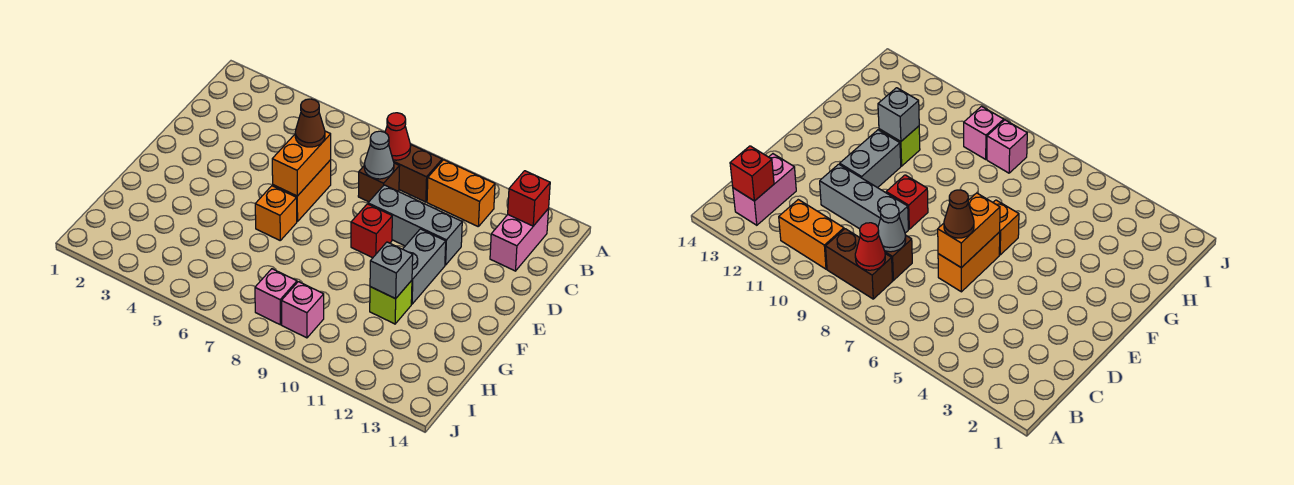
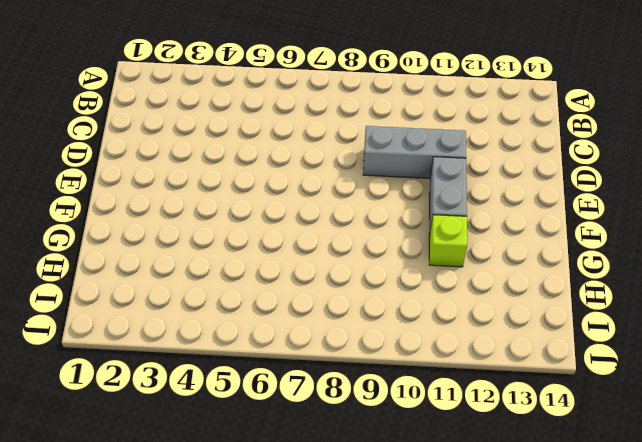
none -> brown brick B8:B9 level 1
none -> orange brick B10:B11 level 1
none -> pink brick B13:C13 level 1

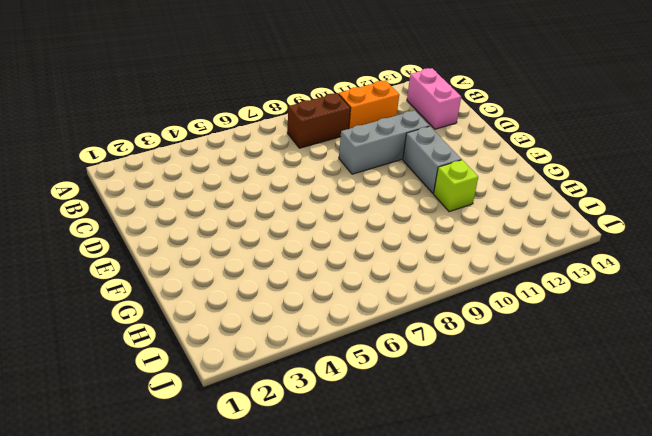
none -> brown brick C8 level 1
none -> orange brick D6:E6 level 1
none -> red brick E9 level 1

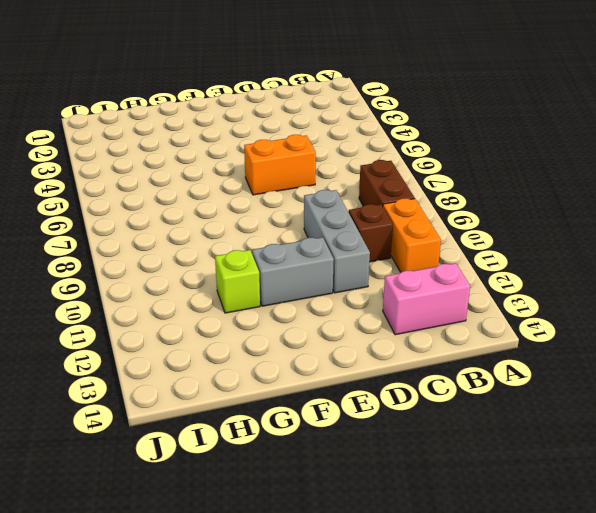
brown brick C10 level 1 -> brown brick C8 level 1
none -> red brick E9 level 1
none -> orange brick F6 level 1
none -> pink brick I8 level 1

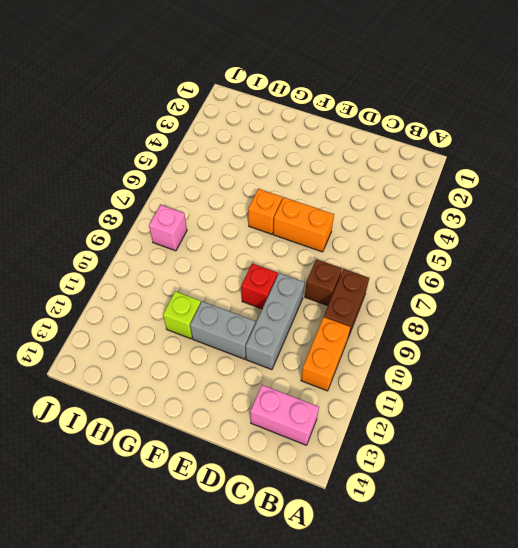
none -> pink brick I9 level 1
none -> red cone B8 level 2
none -> red brick B13 level 2

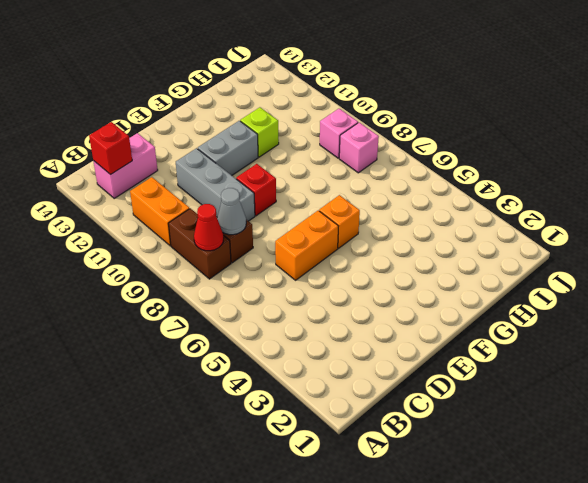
none -> orange brick D6:E6 level 2
none -> grey brick G11 level 2
none -> brown cone D6 level 3

